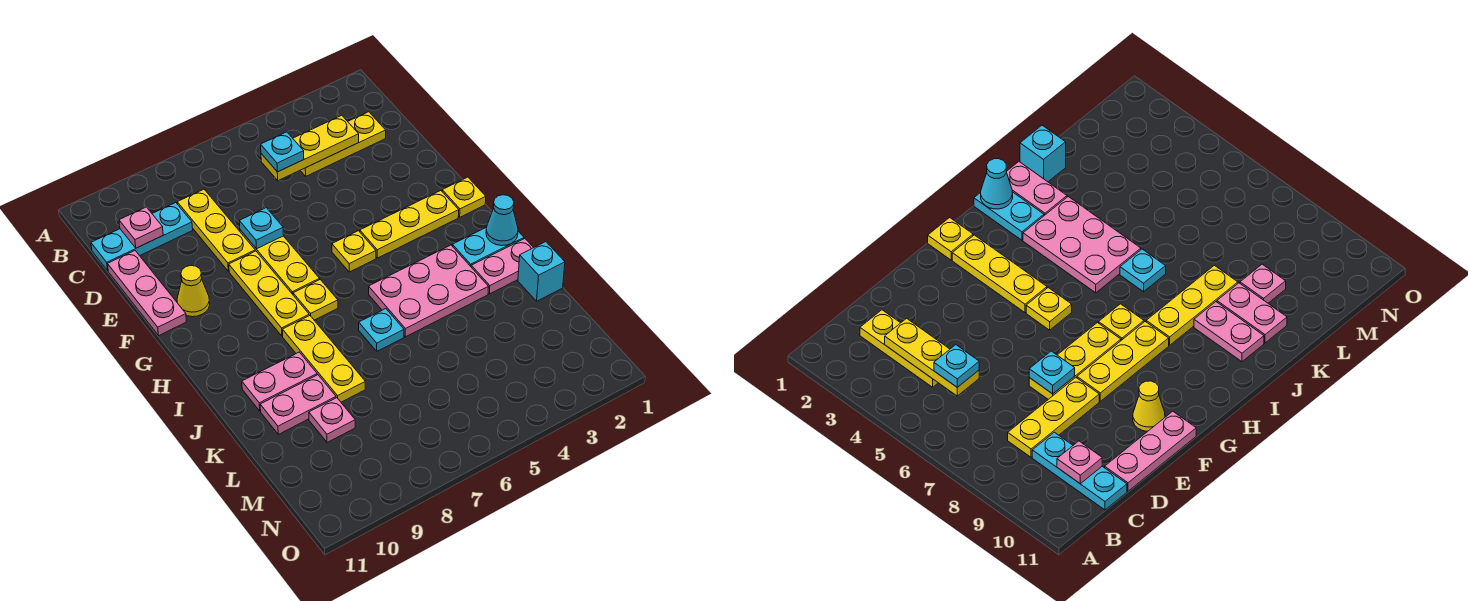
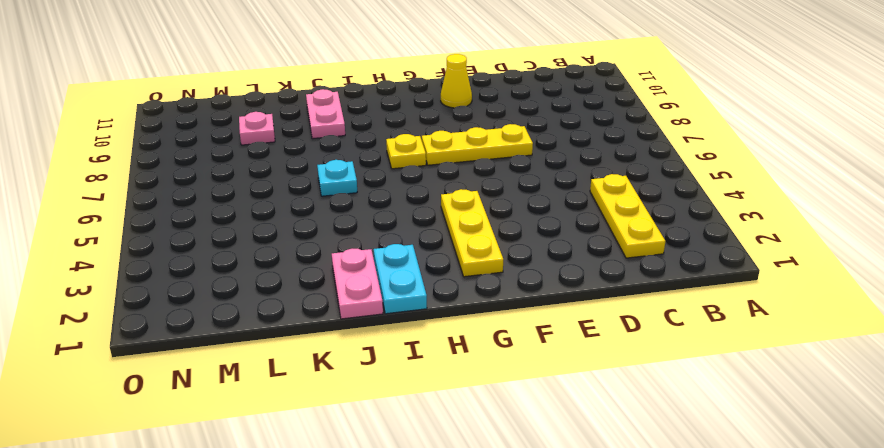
none -> yellow plate C8:E8 level 1
none -> cyan plate C9:C11 level 1
none -> pink plate D11:F11 level 1

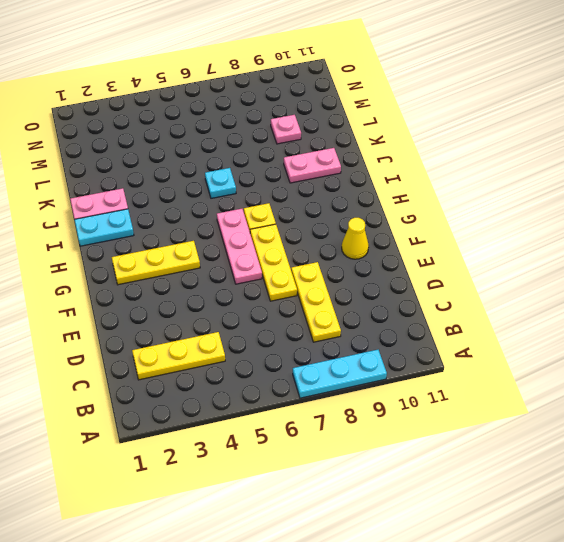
cyan plate A7:A9 level 1 -> cyan plate C9:C11 level 1
pink plate F6:H6 level 1 -> pink plate D11:F11 level 1
none -> yellow plate F8:H8 level 1
none -> yellow plate G1 level 1
none -> yellow plate G5 level 1

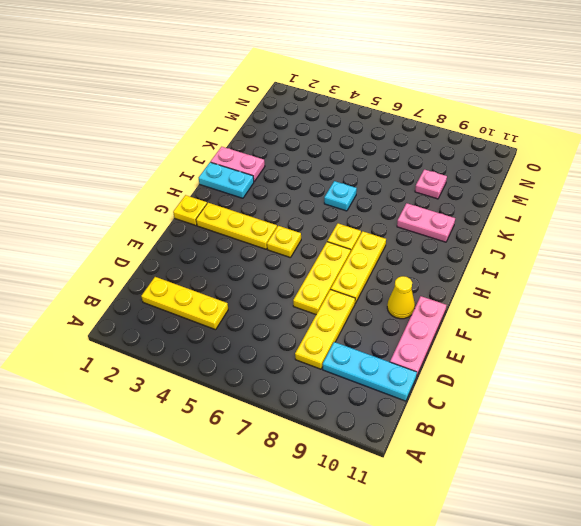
none -> pink plate I3:J5 level 1
none -> yellow plate I8:K8 level 1
none -> cyan brick K1 level 1

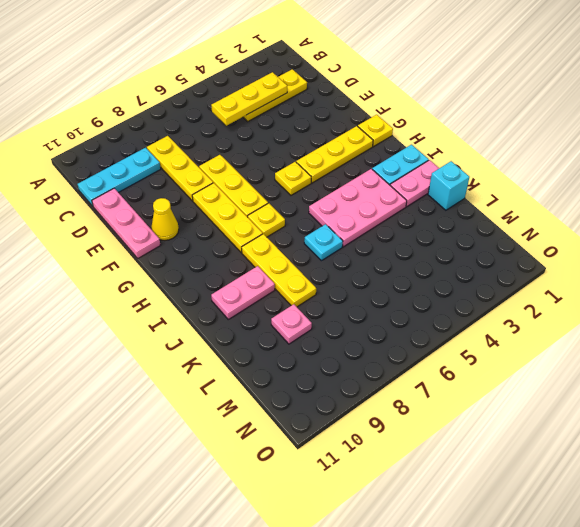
none -> pink plate K9:K10 level 1
none -> pink plate C10 level 2
none -> cyan plate E7 level 2

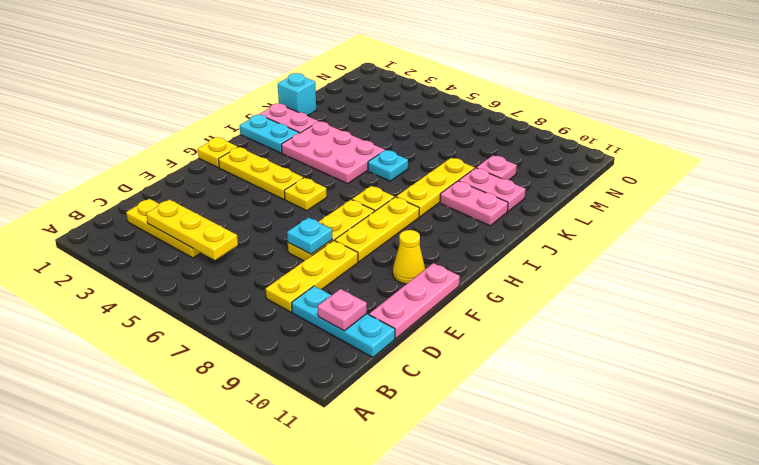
none -> cyan cone I1 level 2
none -> cyan plate C5 level 3

